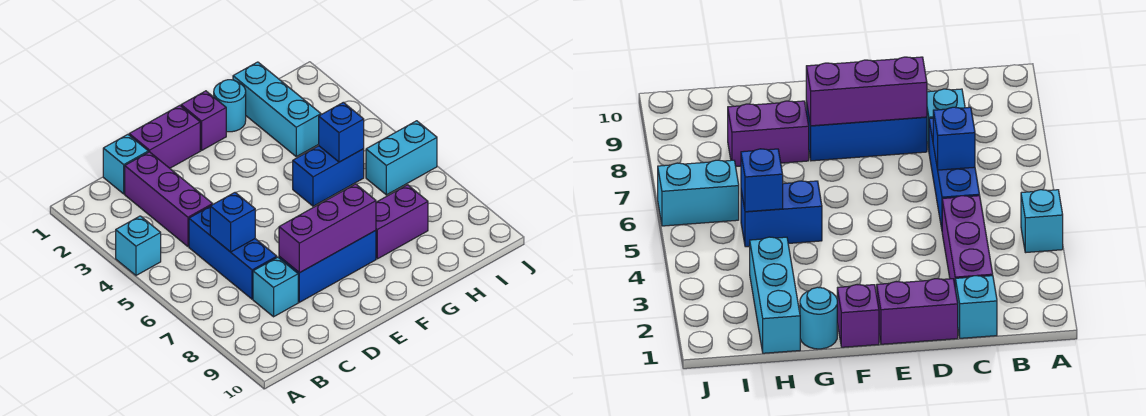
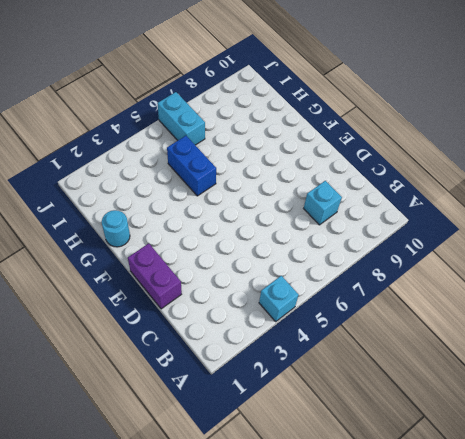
none -> cyan brick C1 level 1
none -> purple brick C2:C4 level 1
none -> blue brick C5:C7 level 1

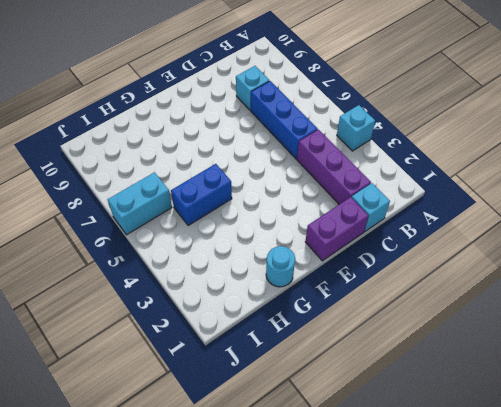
none -> blue brick D8:F8 level 1
none -> purple brick F1 level 1
none -> purple brick G8:H8 level 1

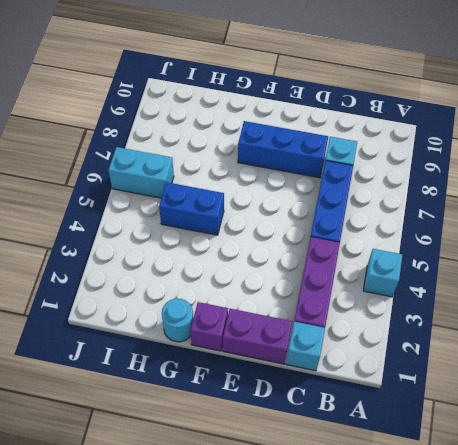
none -> purple brick G8:H8 level 1
none -> cyan brick H1:H3 level 1
none -> blue brick C6 level 2

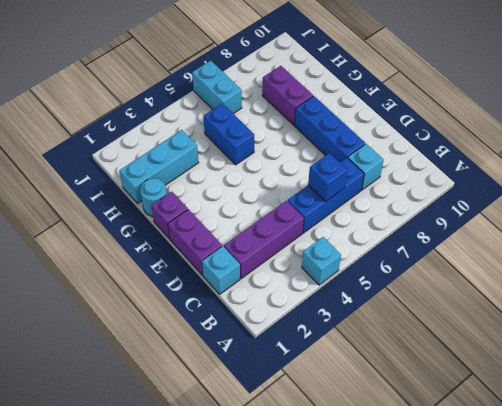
none -> purple brick D8:F8 level 2
none -> blue brick H5 level 2

